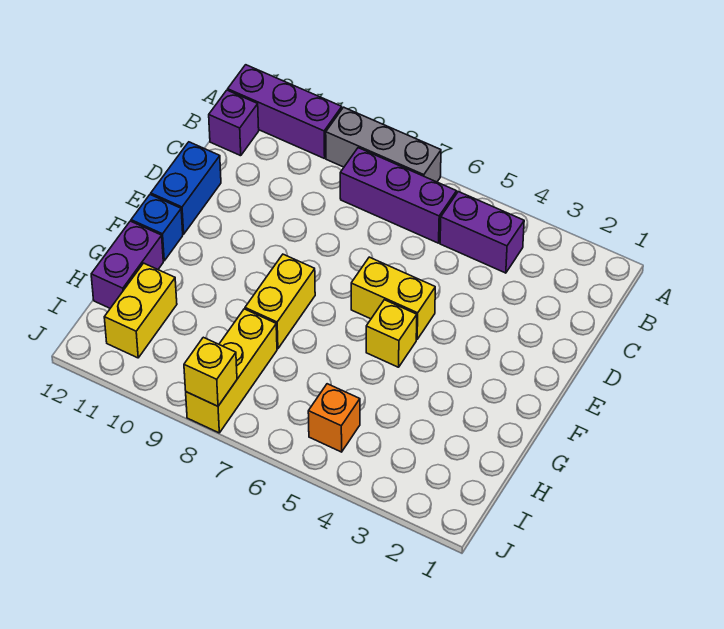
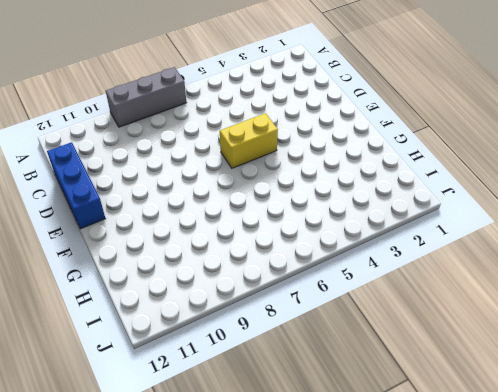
blue brick C12:E12 level 1 -> blue brick D12:E12 level 1
none -> purple brick A10:A12 level 1
none -> purple brick B4:B5 level 1
none -> purple brick B6:B8 level 1

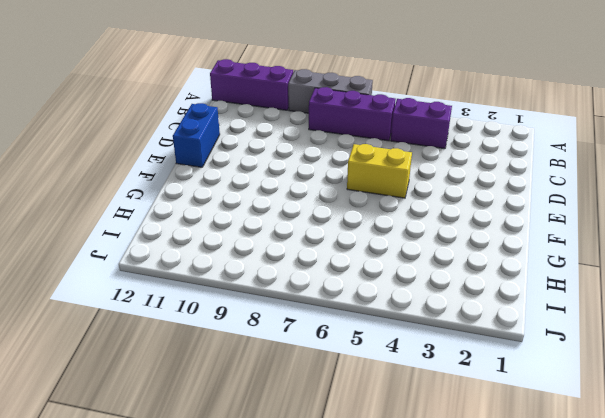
none -> purple brick B12 level 1
none -> yellow brick F5 level 1
none -> yellow brick F8:G8 level 1

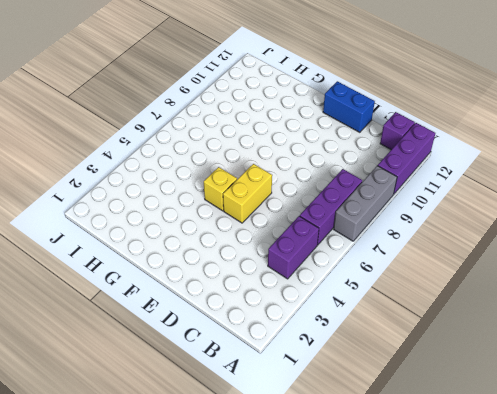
none -> yellow brick F8:G8 level 1
none -> blue brick F12 level 1
none -> purple brick G12:H12 level 1

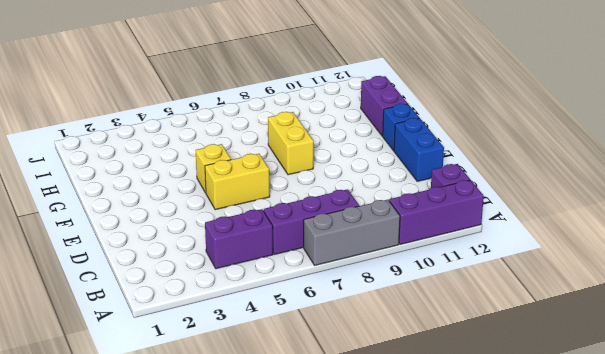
none -> yellow brick H8:J8 level 1
none -> yellow brick H11:I11 level 1
none -> orange brick I5 level 1

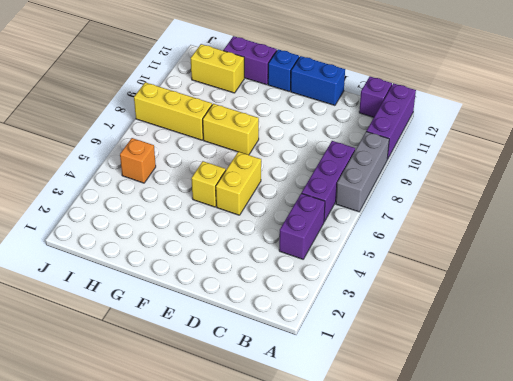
none -> yellow brick J8 level 2

